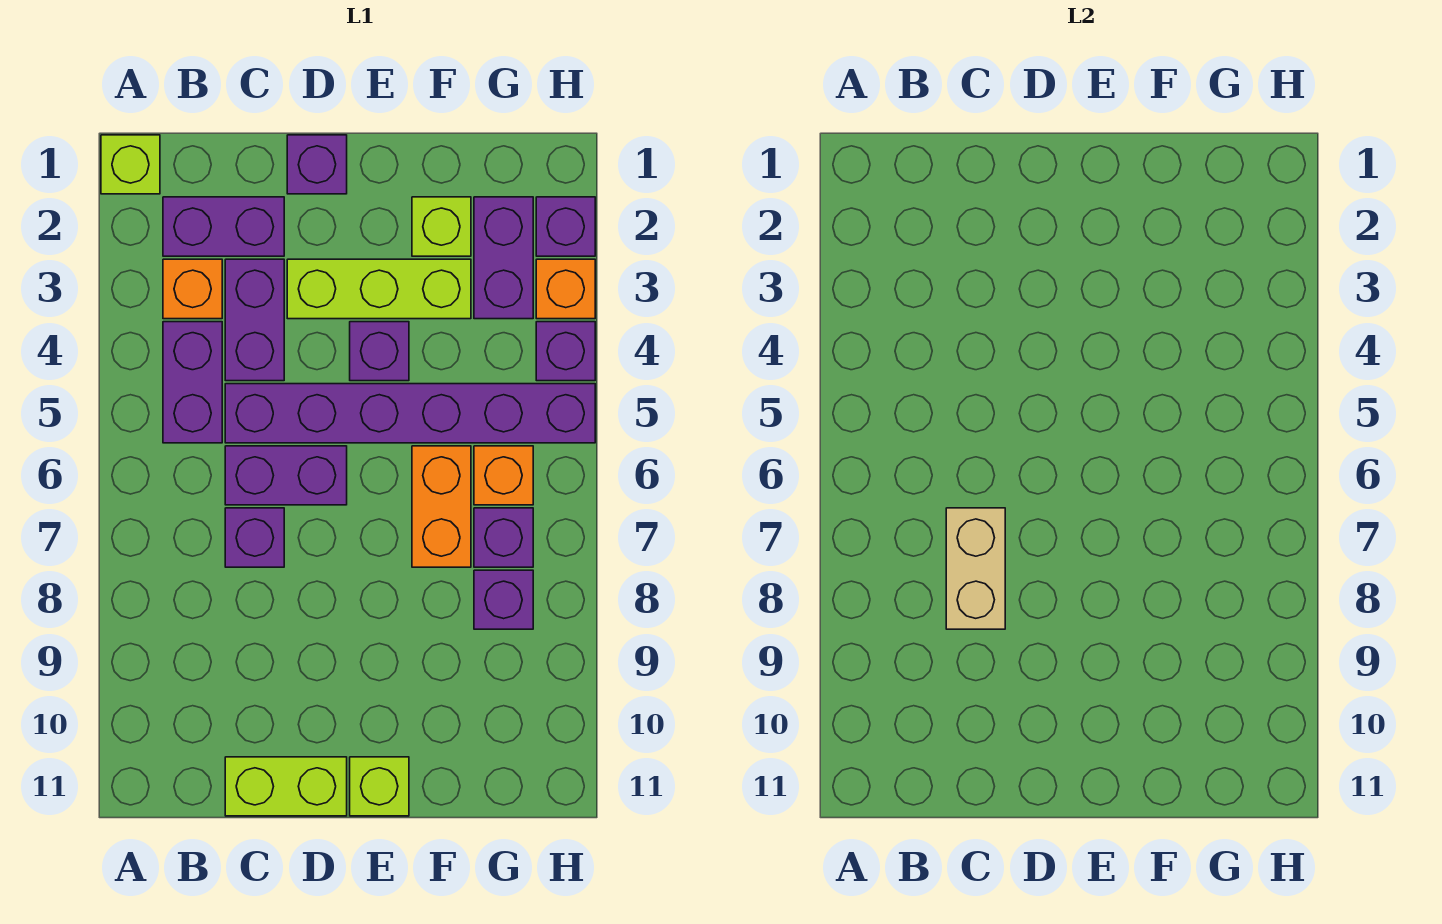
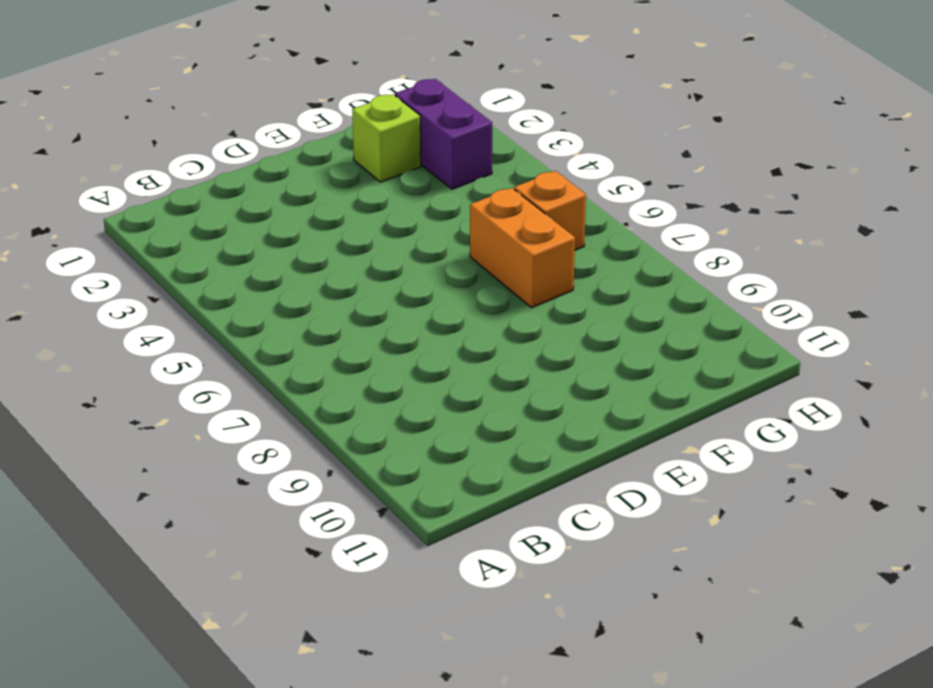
none -> lime brick A1 level 1
none -> purple brick B2:C2 level 1
none -> orange brick B3 level 1

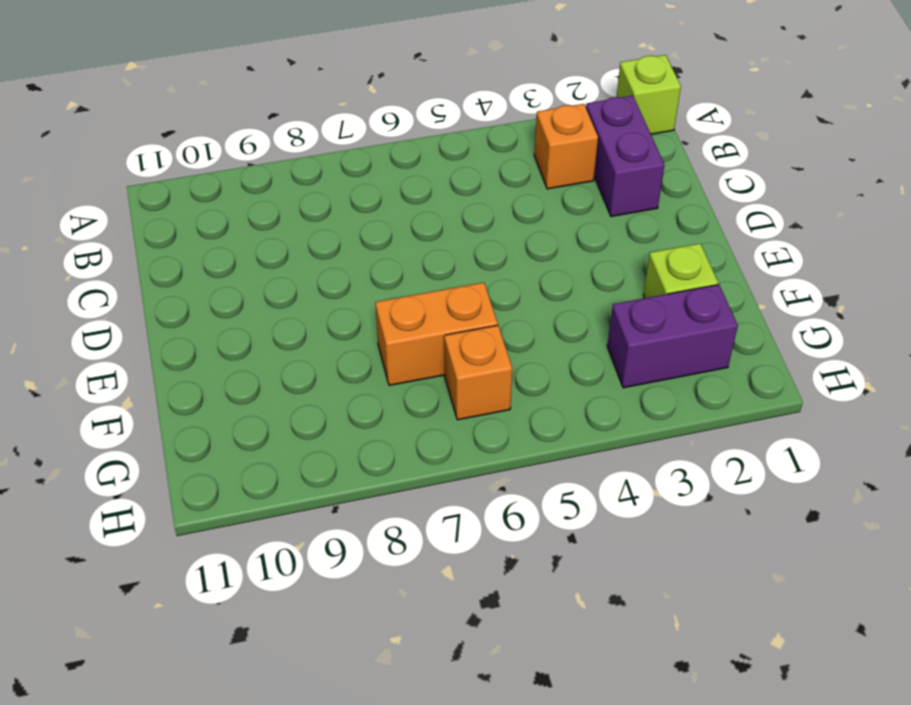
none -> purple brick B4:B5 level 1
none -> purple brick C3:C4 level 1
none -> purple brick C5:H5 level 1

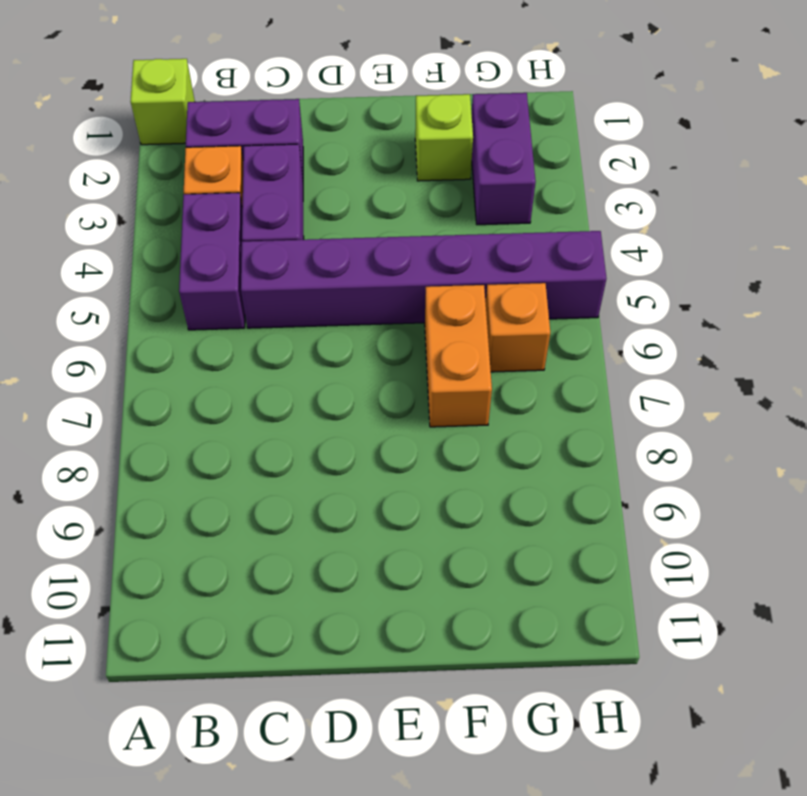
none -> purple brick C6:D6 level 1
none -> purple brick C7 level 1
none -> lime brick C11:D11 level 1

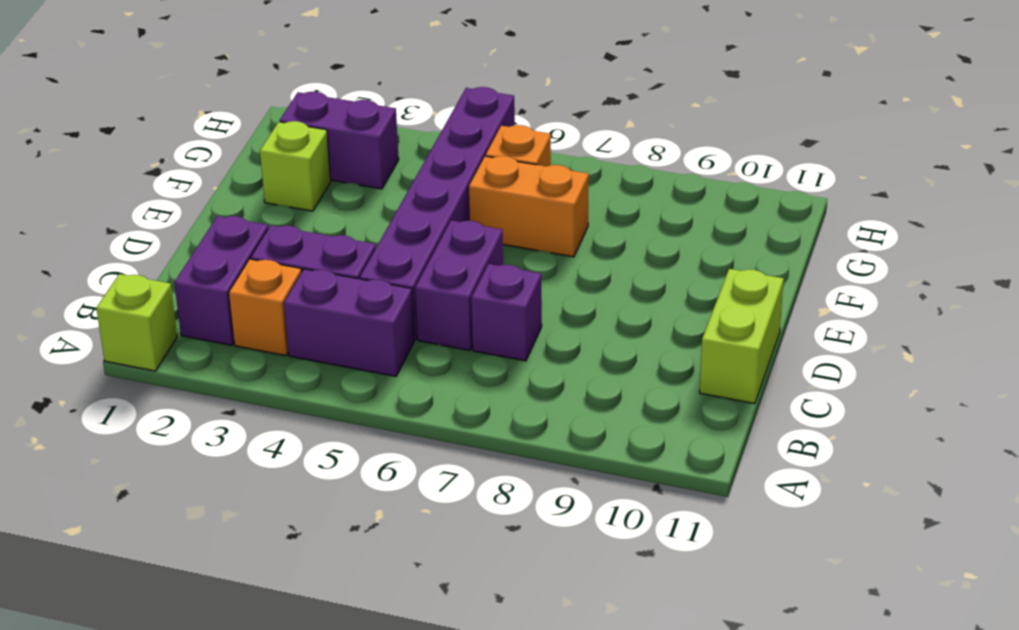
none -> purple brick D1 level 1
none -> lime brick D3:F3 level 1
none -> purple brick E4 level 1

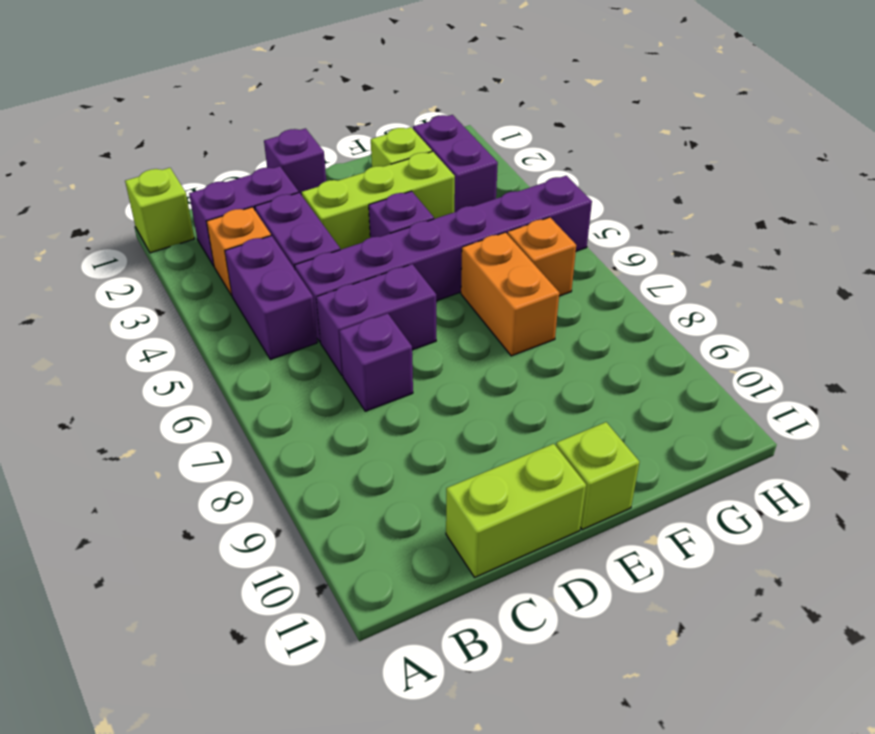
none -> purple brick G7 level 1
none -> purple brick G8 level 1
none -> purple brick H2 level 1

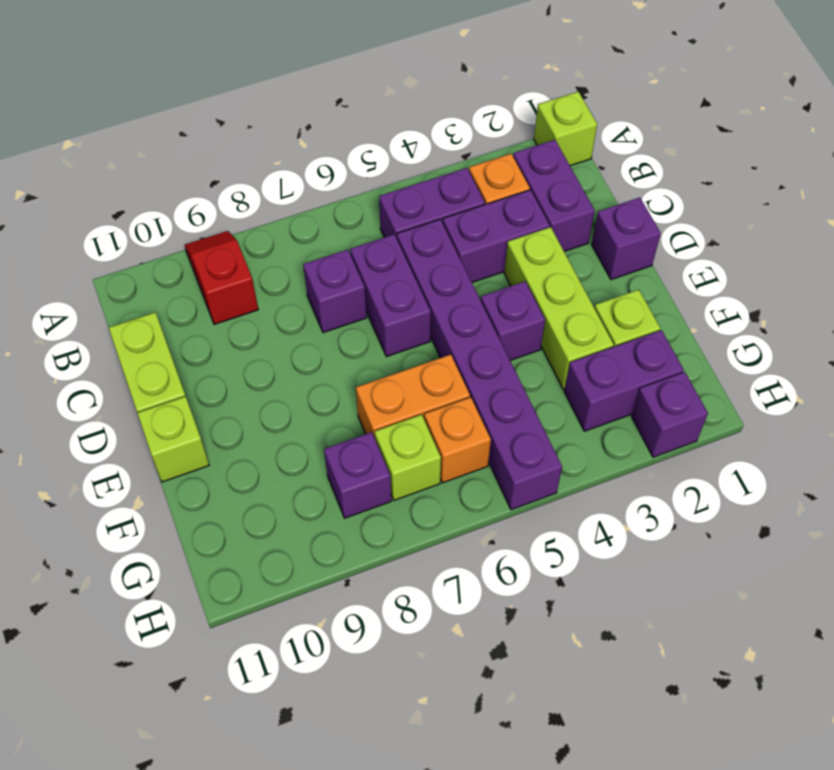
red slope A9:B9 level 1 top B -> none
lime brick G7 level 1 -> purple brick G7 level 1
none -> orange brick H3 level 1
none -> purple brick H4 level 1
none -> tan brick C7:C8 level 2

